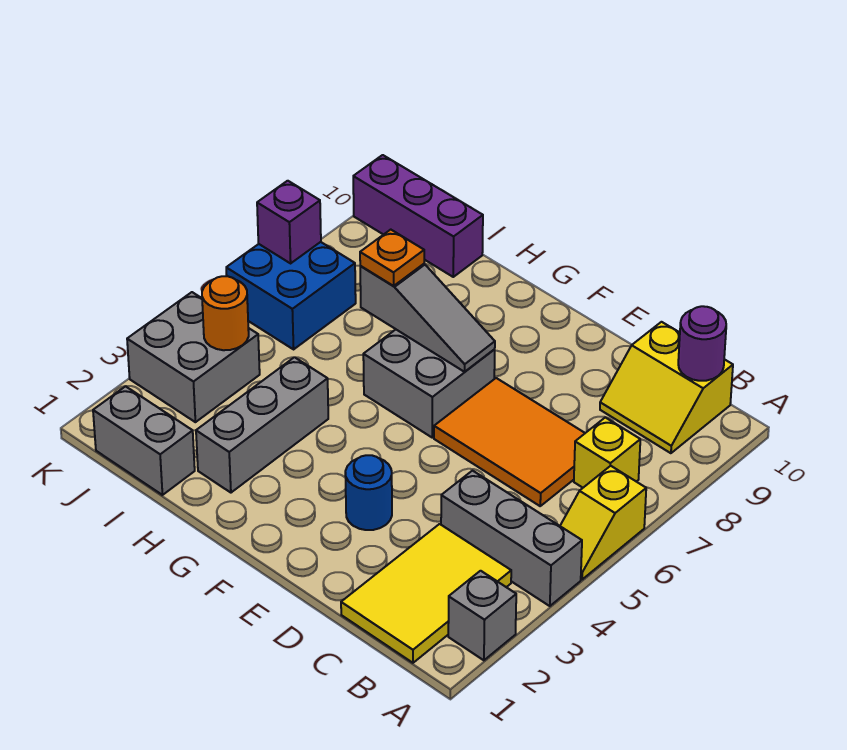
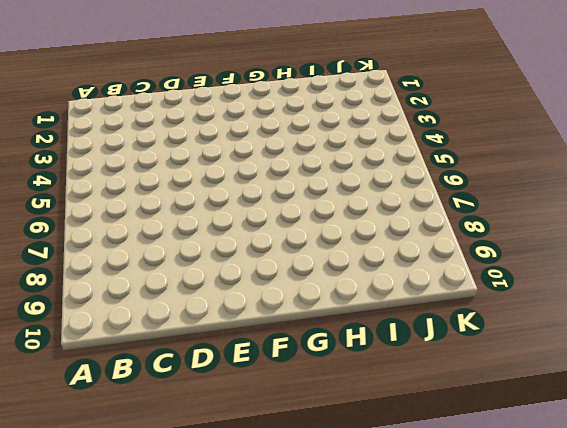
none -> grey brick A2 level 1
none -> grey brick A4:C4 level 1
none -> yellow slope A5:A6 level 1 top 6

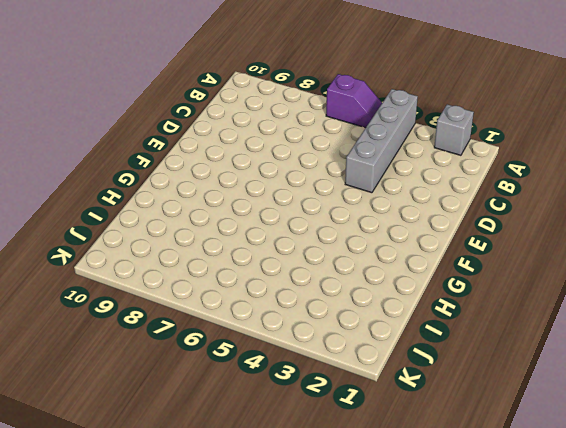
grey brick A4:D4 level 1 -> grey brick A4:C4 level 1
purple slope A5:A6 level 1 top 6 -> yellow slope A5:A6 level 1 top 6
none -> yellow tile B1:C3 level 1
none -> yellow brick B7 level 1
none -> yellow slope B9:C10 level 1 top 10

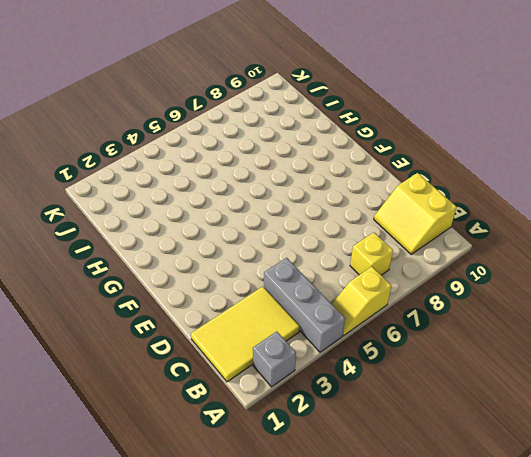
none -> orange tile C6:E7 level 1
none -> blue round brick E3 level 1
none -> grey brick F6:G7 level 1

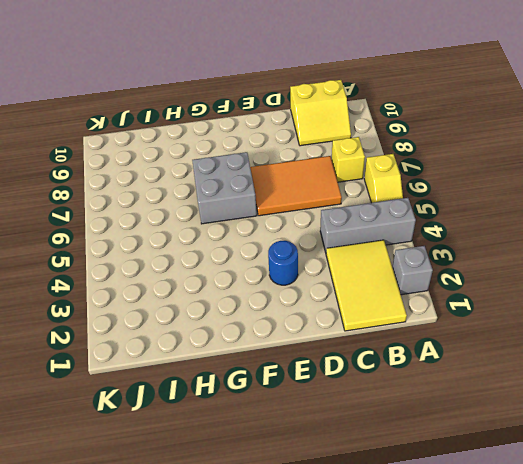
none -> grey brick H2:H4 level 1
none -> grey brick I1:J1 level 1
none -> purple brick I10:K10 level 1

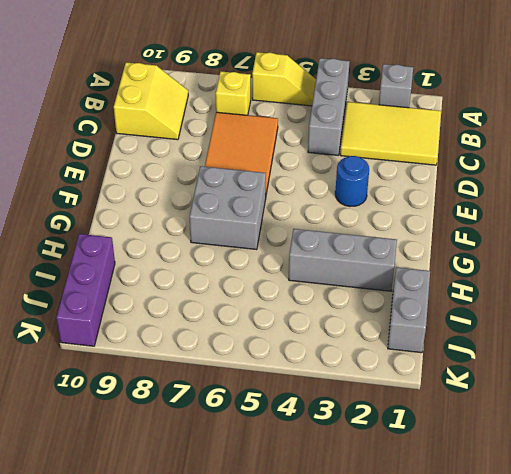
none -> grey brick J3:K4 level 1
none -> blue brick J6:K7 level 1
none -> purple round brick B10 level 2

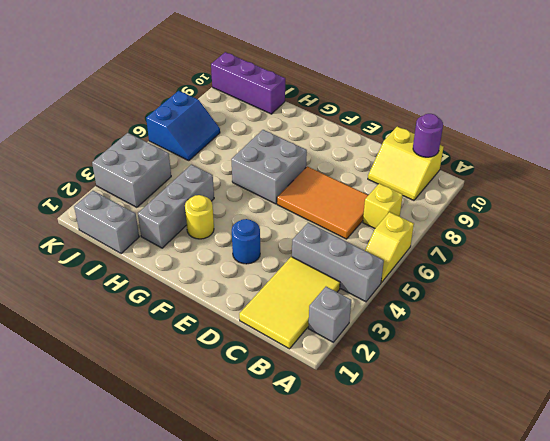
yellow round brick G3 level 1 -> none
blue slope J6:K7 level 1 top K -> blue brick J6:K7 level 1
none -> grey slope F7:H7 level 2 top H
none -> orange round brick J4 level 2
none -> purple brick K7 level 2

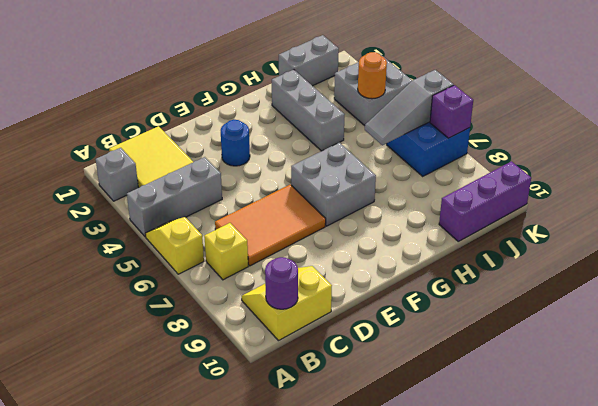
grey slope I6:K6 level 2 top K -> grey slope F7:H7 level 2 top H
none -> orange plate H7 level 3

